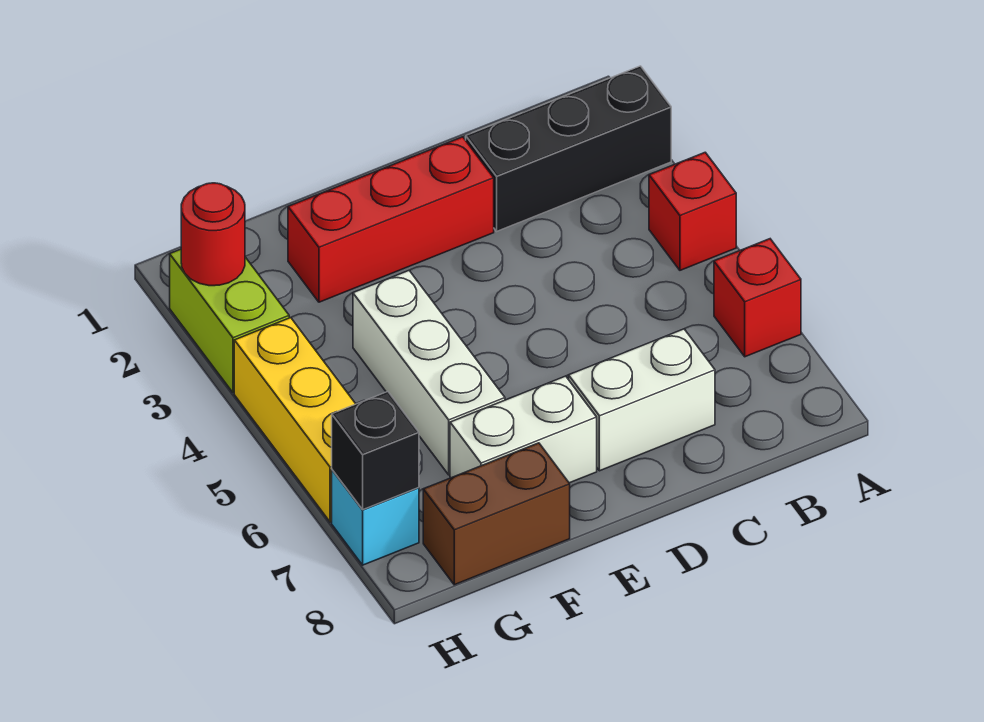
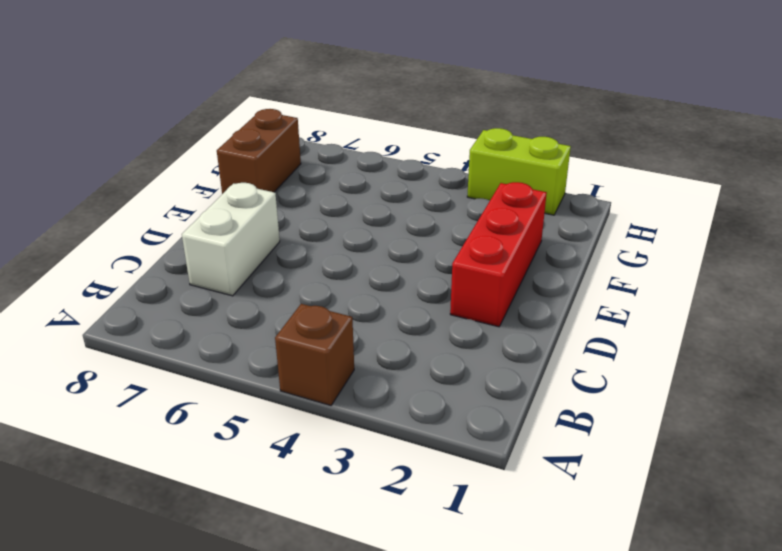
brown brick A4 level 1 -> red brick A4 level 1
none -> black brick A2:C2 level 1
none -> red brick A6 level 1
none -> white brick E7:F7 level 1

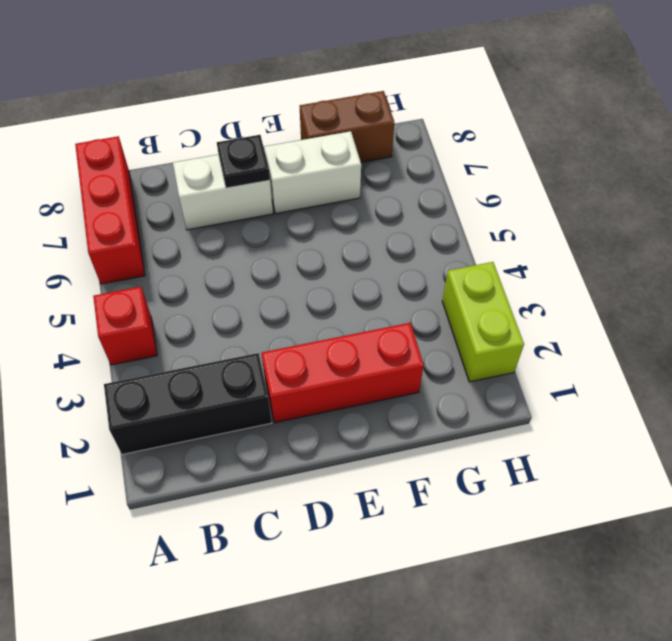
red brick A6:A8 level 1 -> red brick A6 level 1
black plate D7 level 2 -> none
none -> white brick F4:F6 level 1
none -> yellow brick H4:H6 level 1
none -> cyan brick H7 level 1

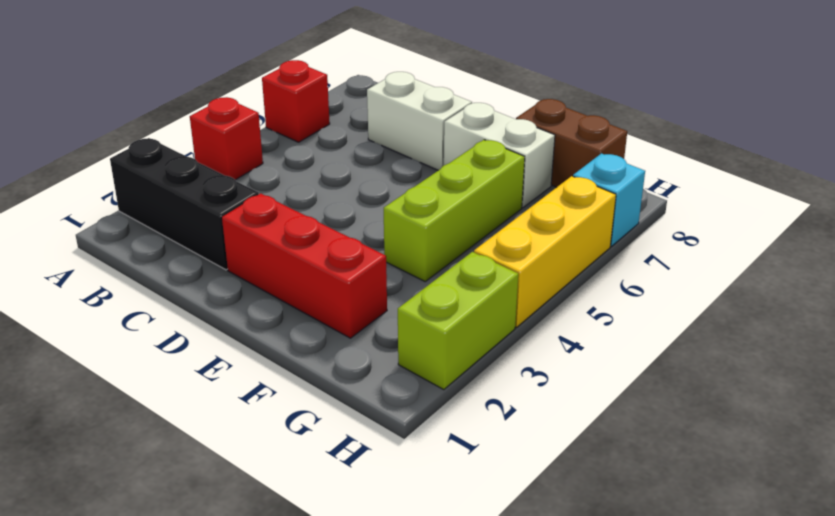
lime brick F4:F6 level 1 -> white brick F4:F6 level 1
none -> red round brick H2 level 2
none -> black brick H7 level 2

